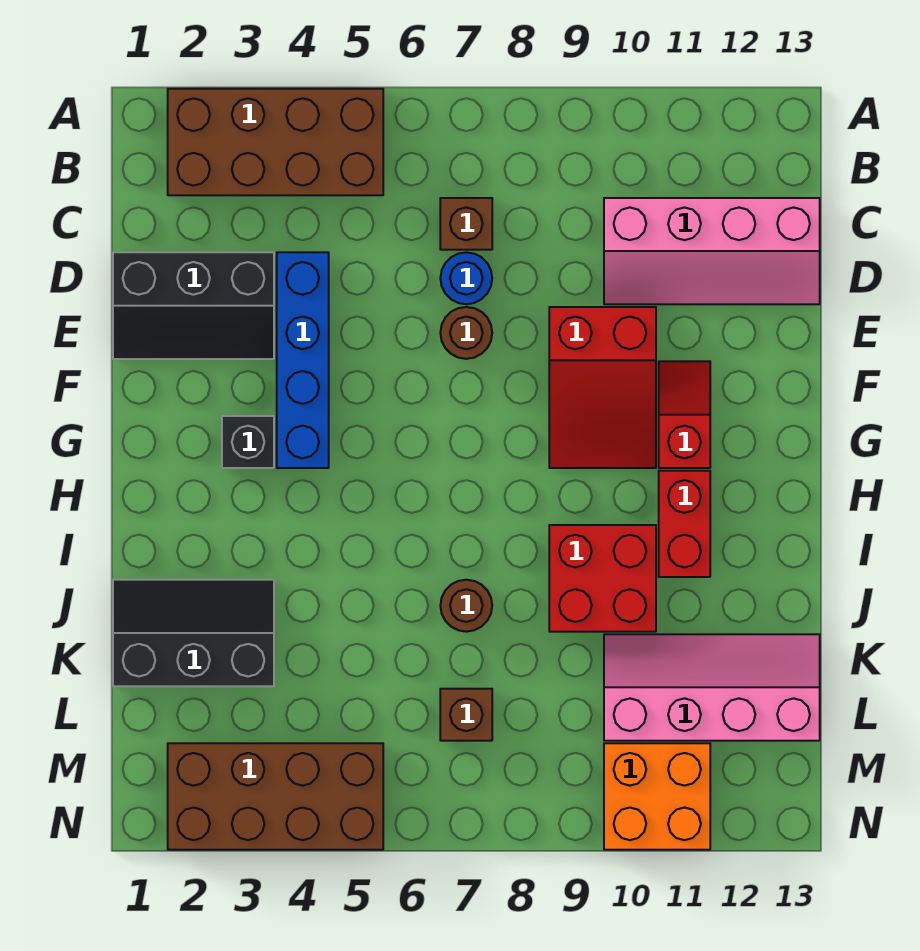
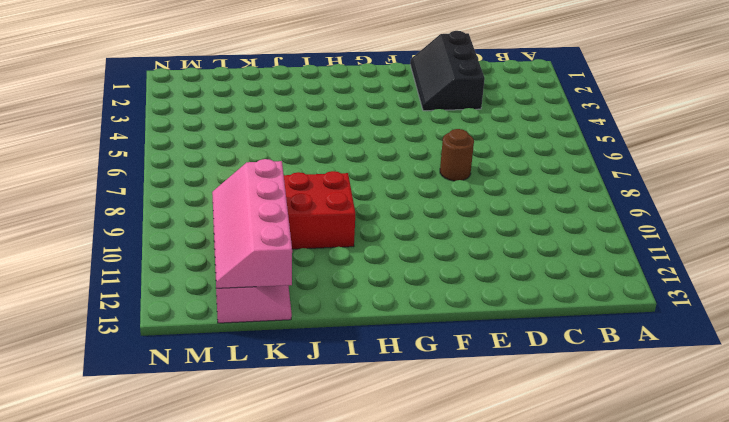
pink slope K10:L13 level 2 top K -> pink slope C10:D13 level 1 top C
none -> brown brick A2:B5 level 1
none -> brown brick C7 level 1
none -> blue brick D4:G4 level 1

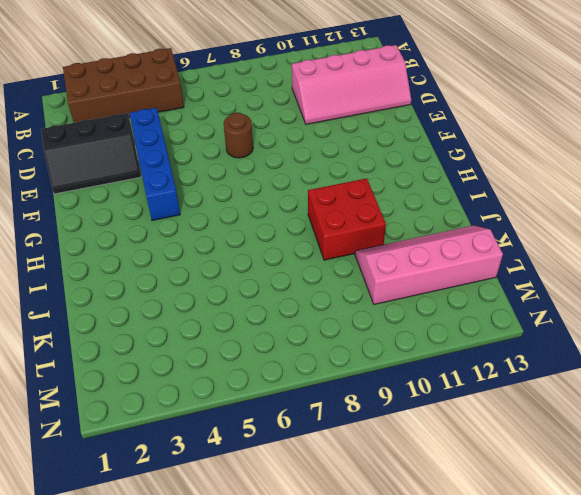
none -> brown brick C7 level 1
none -> blue round brick D7 level 1
none -> red slope E9:G10 level 1 top E

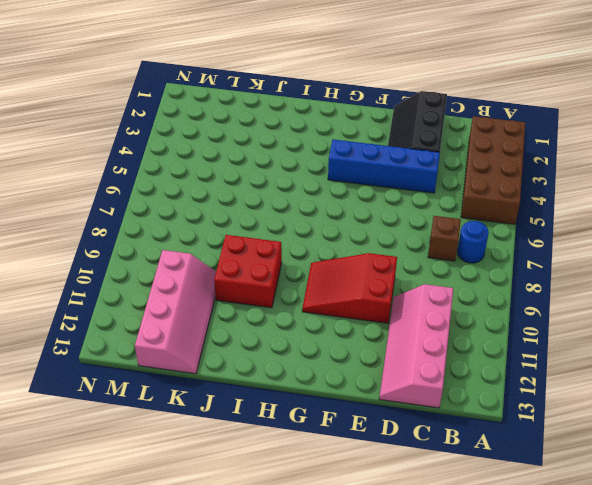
blue round brick B7 level 1 -> blue round brick D7 level 1
none -> brown round brick E7 level 1
none -> red slope F11:G11 level 1 top G
none -> black brick G3 level 1

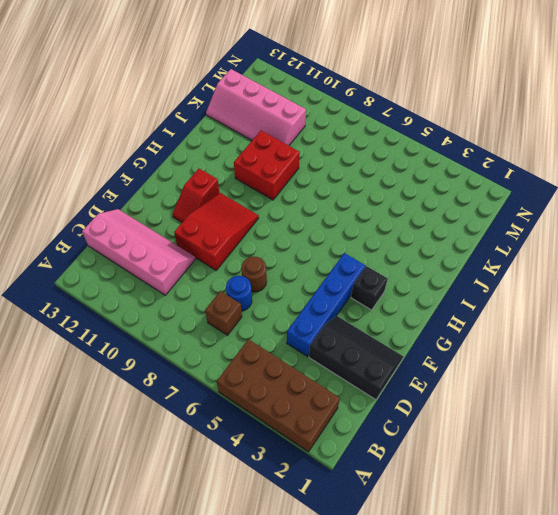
none -> red brick H11:I11 level 1
none -> black slope J1:K3 level 1 top K
none -> brown round brick J7 level 1

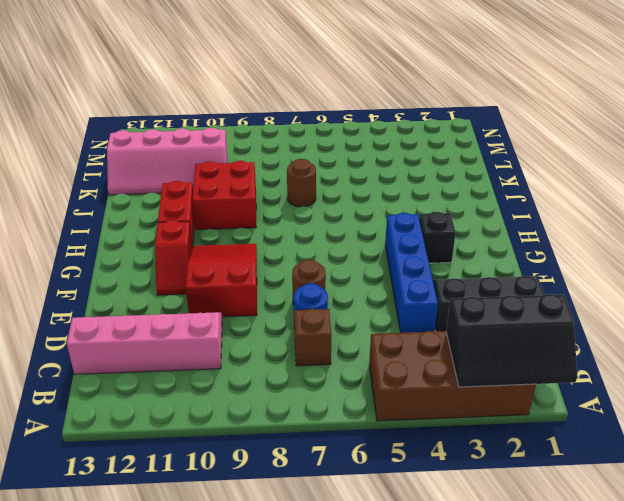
black slope A1:B3 level 2 top B -> black slope J1:K3 level 1 top K
none -> brown brick L7 level 1
none -> brown brick M2:N5 level 1
none -> orange brick M10:N11 level 1

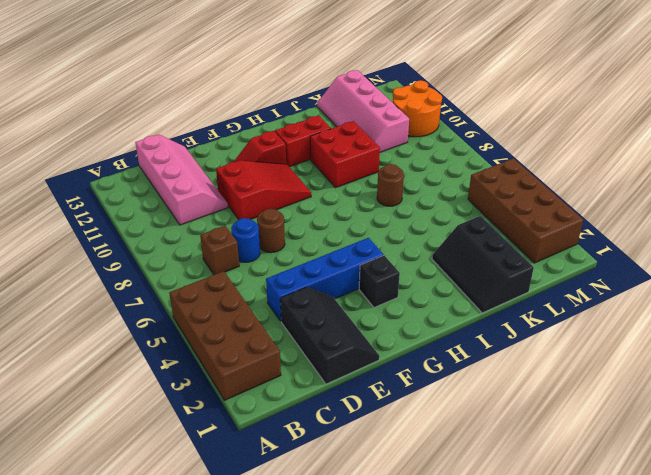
orange round brick M10:N11 level 1 -> orange brick M10:N11 level 1
none -> brown brick L7 level 1

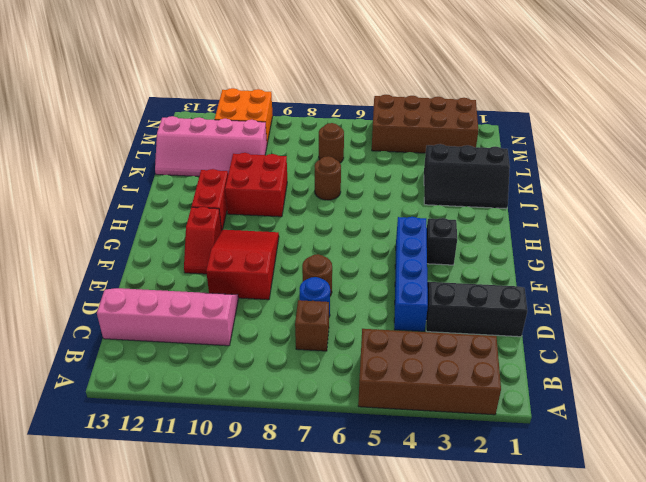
brown round brick L7 level 1 -> brown brick L7 level 1

